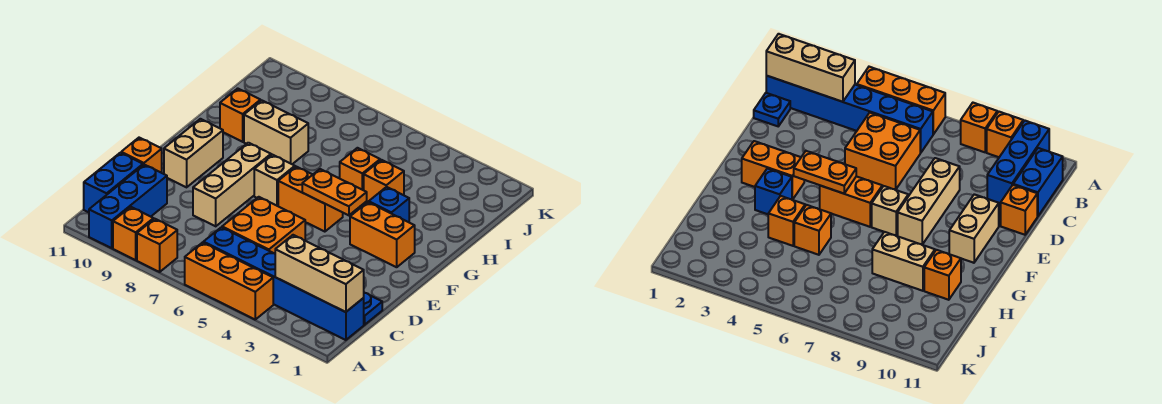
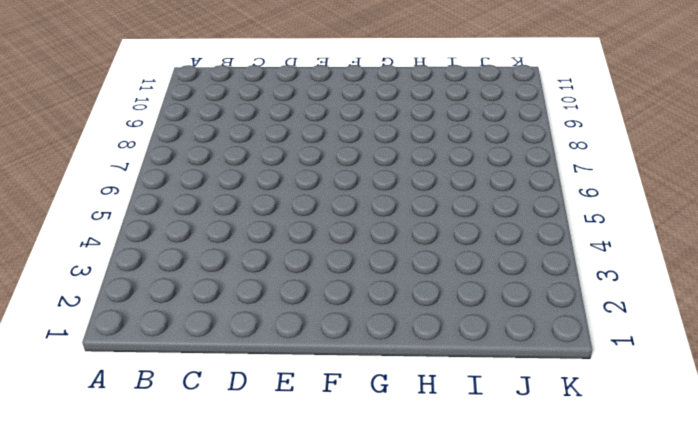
none -> orange brick A4:A6 level 1
none -> orange brick A8 level 1
none -> orange brick A9 level 1

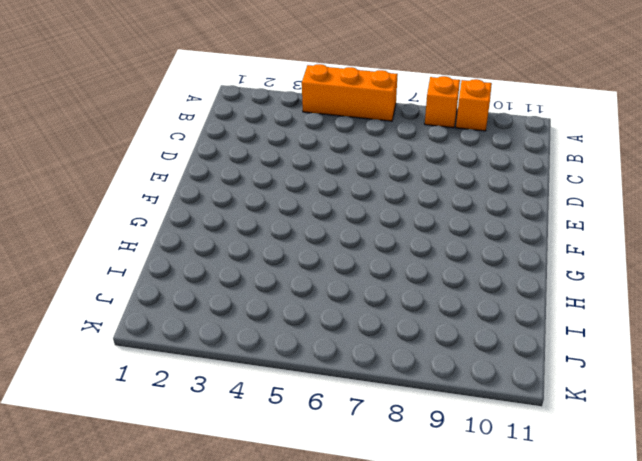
none -> blue brick A10:C10 level 1
none -> blue brick B1:B6 level 1
none -> blue brick B11:C11 level 1

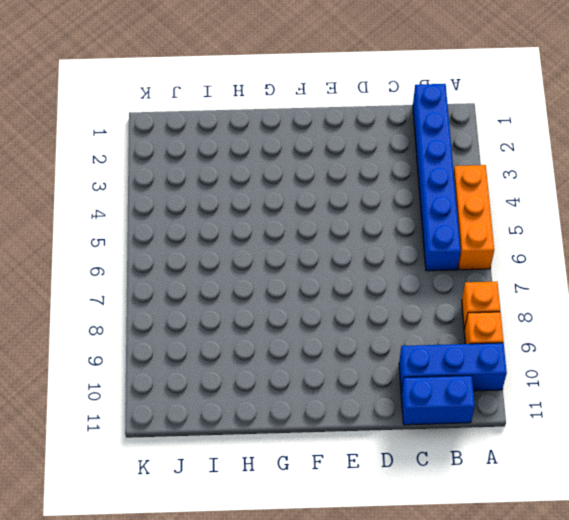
none -> blue plate C1 level 1
none -> orange brick C5:D6 level 1
none -> tan brick D8:F8 level 1

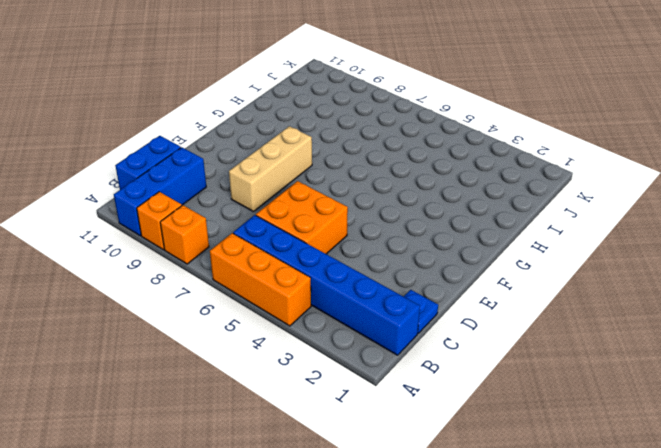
none -> orange brick D11 level 1
none -> tan brick E10:F10 level 1
none -> orange brick F2:F3 level 1

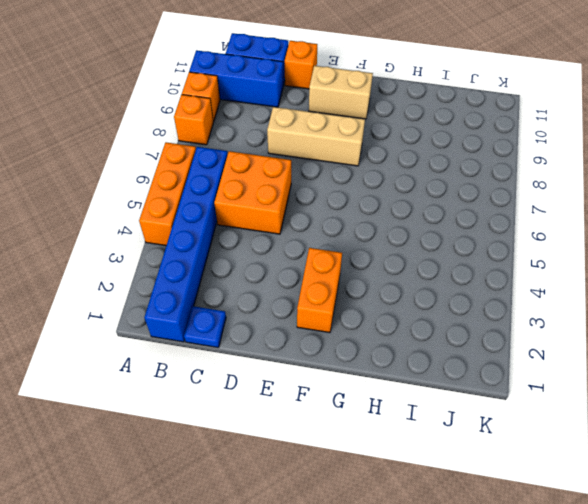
none -> orange brick F5:F6 level 1
none -> tan brick F7 level 1
none -> blue brick G3 level 1

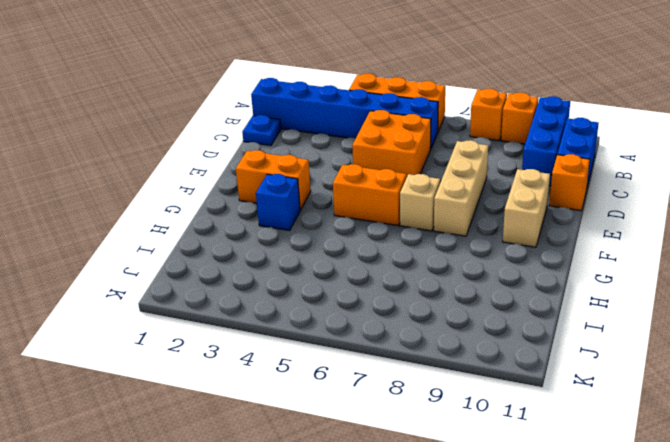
none -> orange brick H4 level 1
none -> orange brick H5 level 1
none -> tan brick H8:H9 level 1

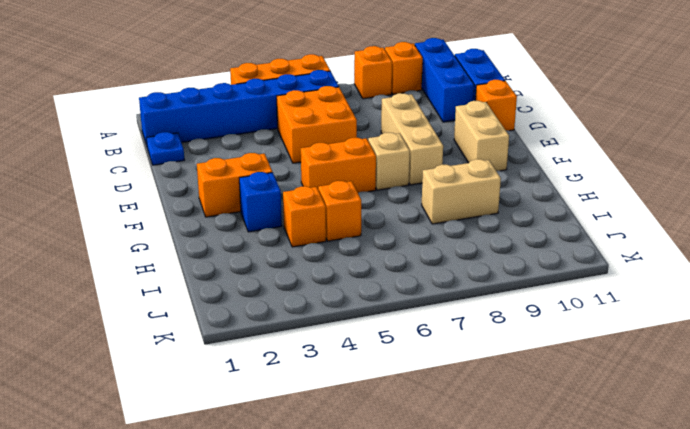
none -> orange brick H10 level 1
none -> tan brick B1:B3 level 2
none -> orange plate F4:F5 level 2

